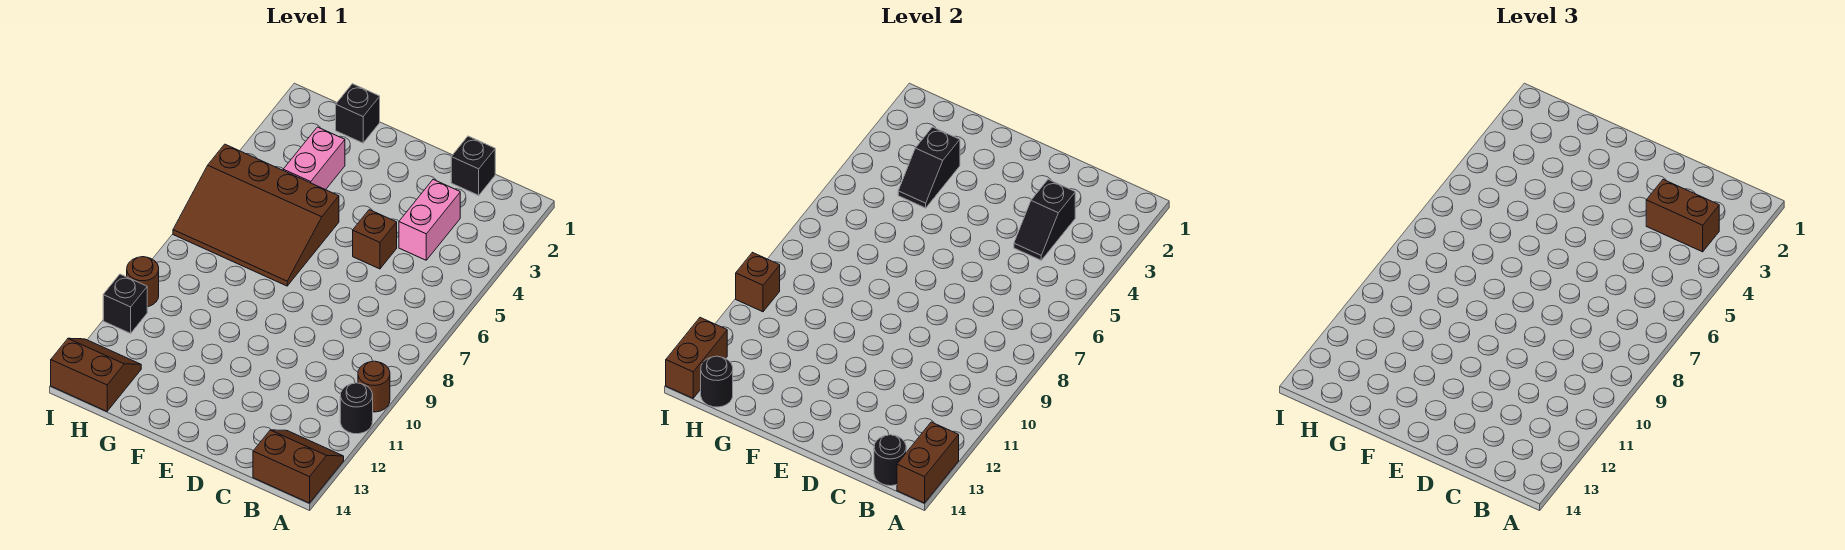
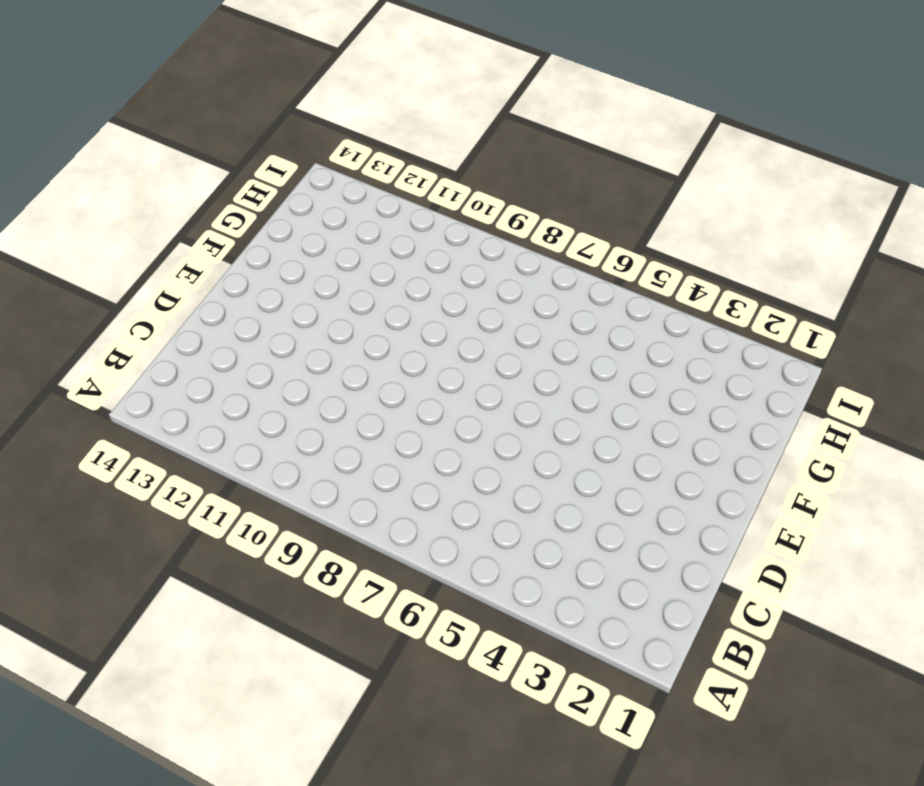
none -> brown round brick A10 level 1
none -> black round brick A11 level 1
none -> brown slope A13:B14 level 1 top 14

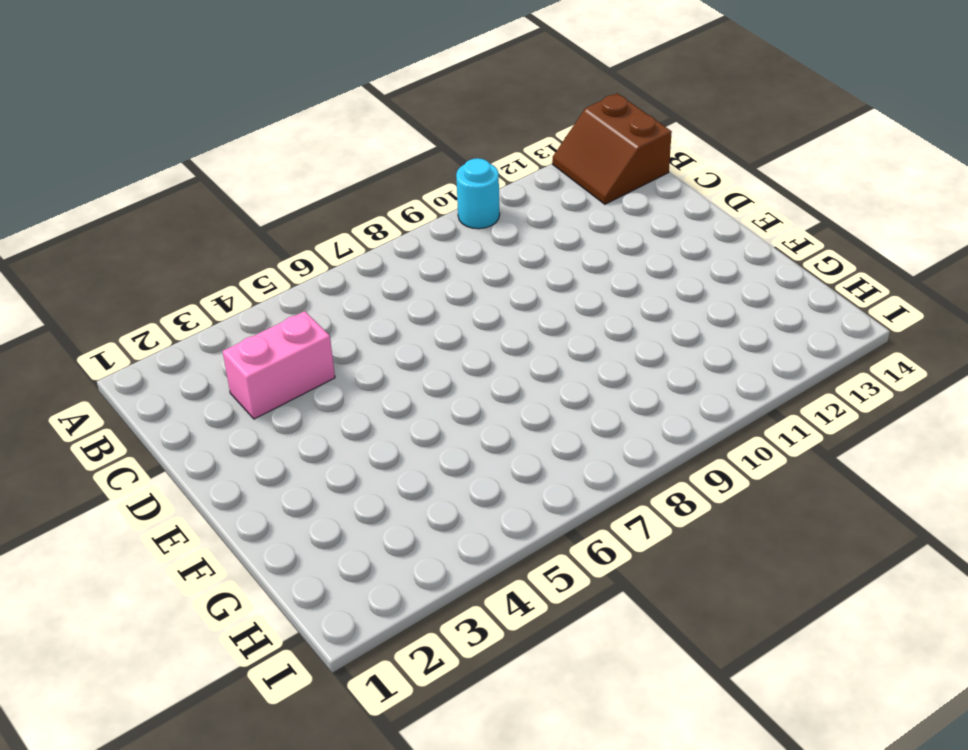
cyan round brick A10 level 1 -> brown round brick A10 level 1
none -> black round brick A11 level 1
none -> black brick C1 level 1
none -> brown brick D5 level 1

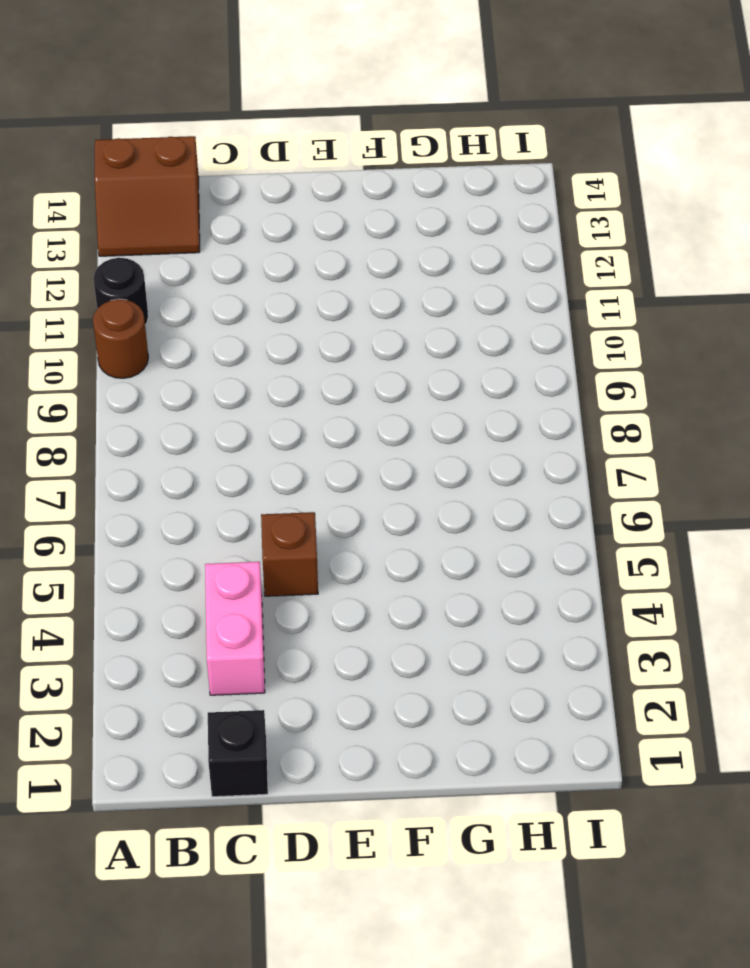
none -> brown slope F5:I7 level 1 top 5
none -> black brick G1 level 1
none -> pink brick G3:G4 level 1

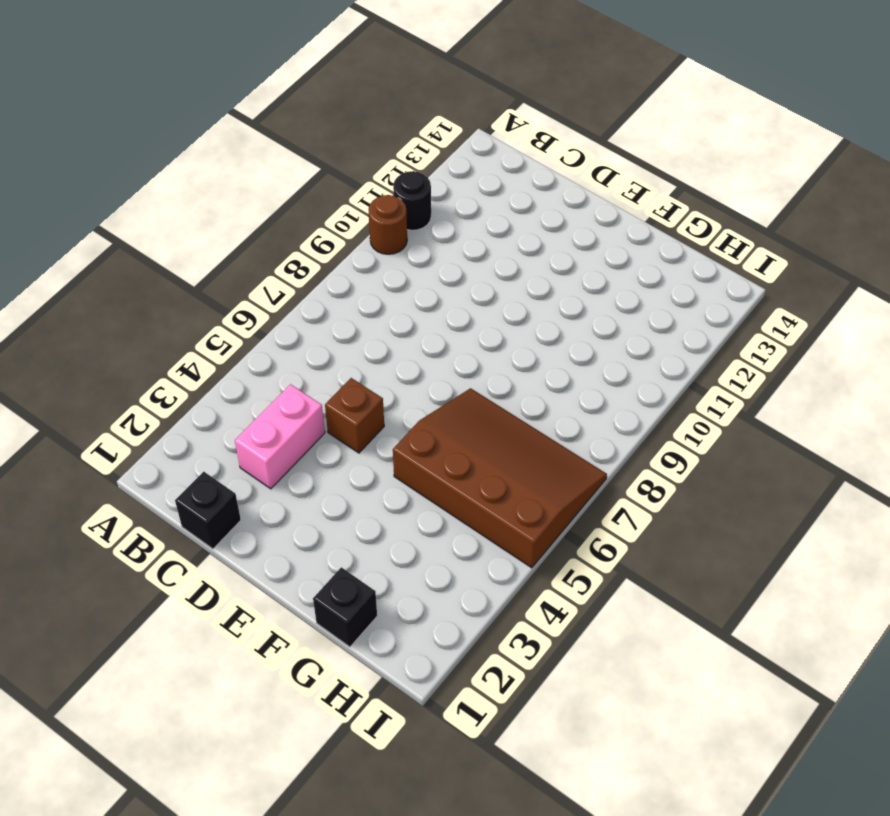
none -> brown slope A13:B14 level 1 top 14
none -> pink brick G3:G4 level 1
none -> brown slope H13:I14 level 1 top 14

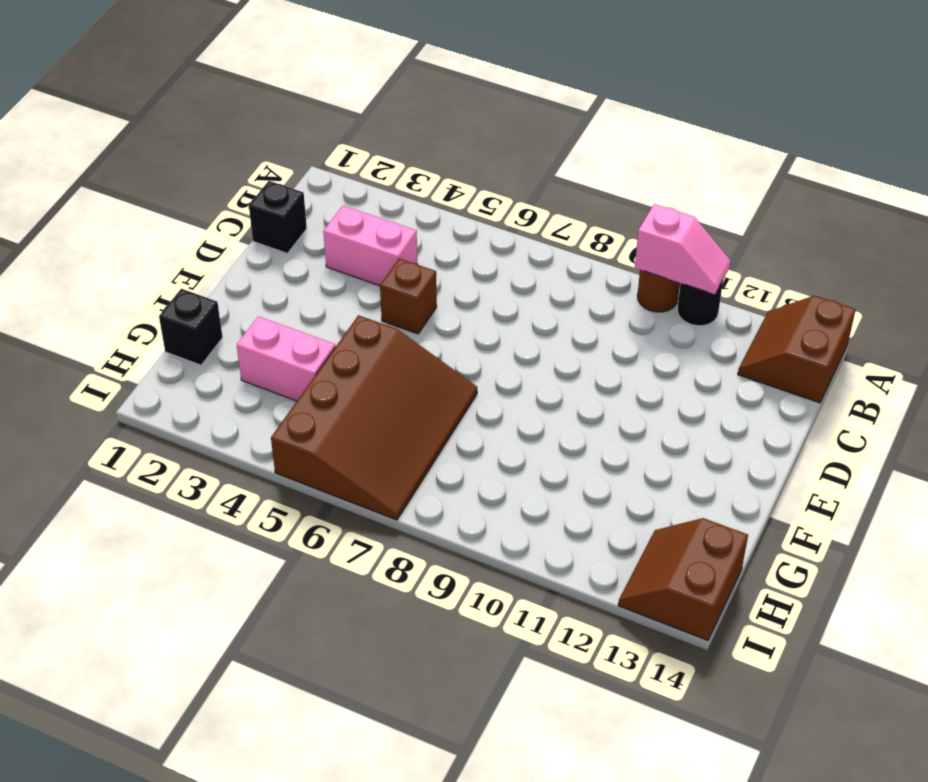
pink slope A10:A11 level 2 top 10 -> none
none -> brown round brick I10 level 1
none -> black brick I11 level 1
none -> brown brick A13:A14 level 2

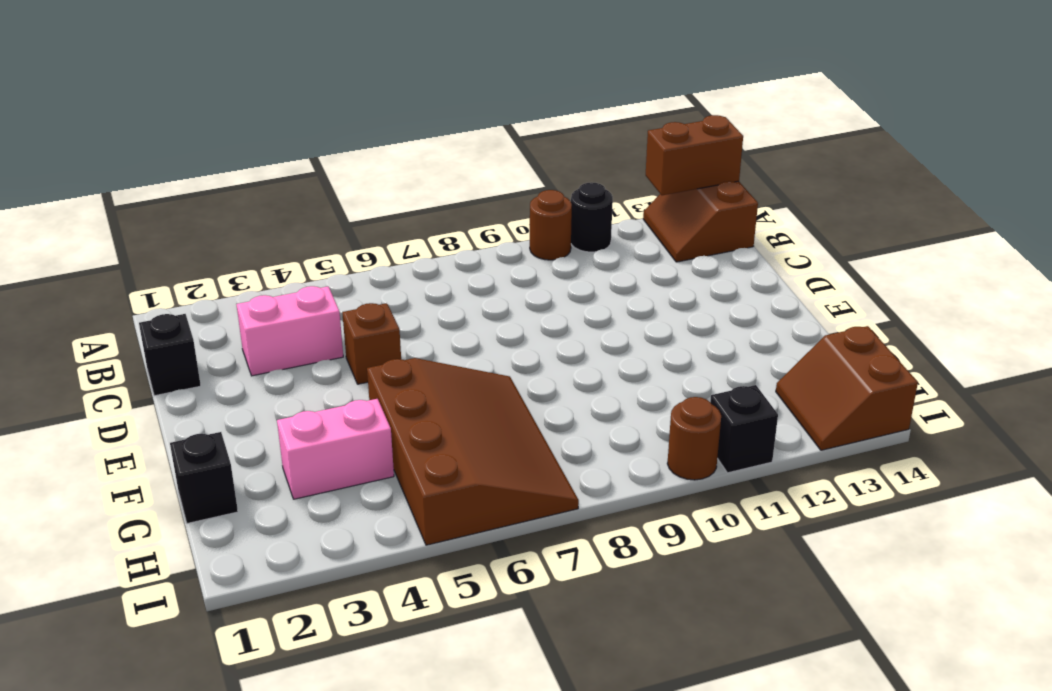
none -> black round brick B14 level 2
none -> black slope C3:C4 level 2 top 3
none -> black slope G3:G4 level 2 top 3

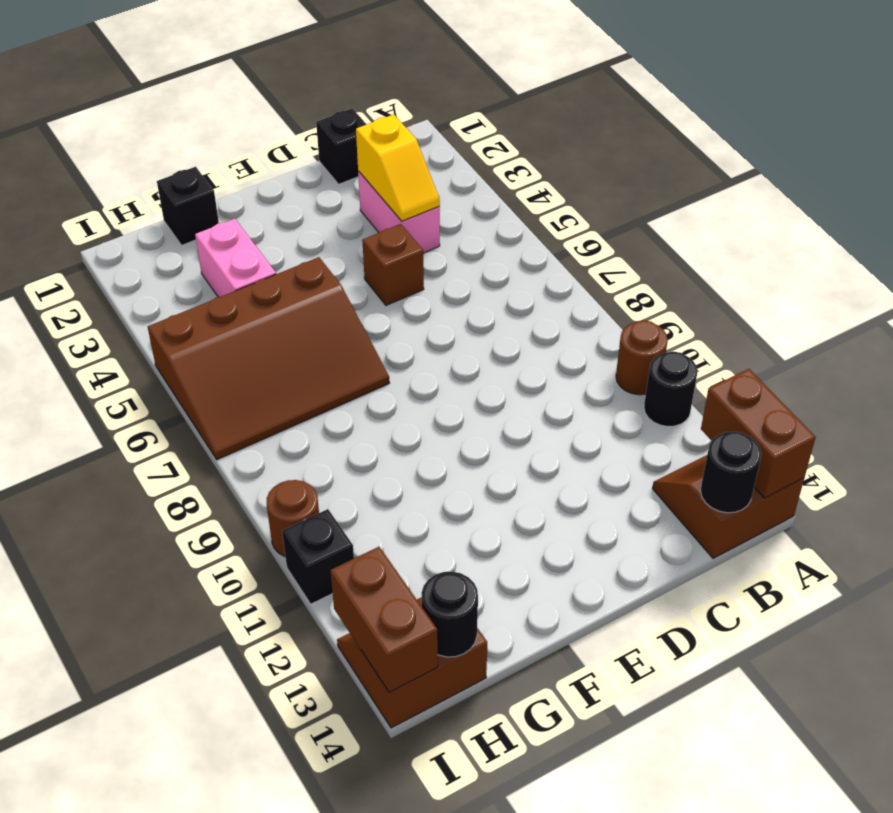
yellow slope C3:C4 level 2 top 3 -> black slope C3:C4 level 2 top 3
none -> black slope G3:G4 level 2 top 3
none -> brown brick I10 level 2
none -> brown brick B3:C3 level 3

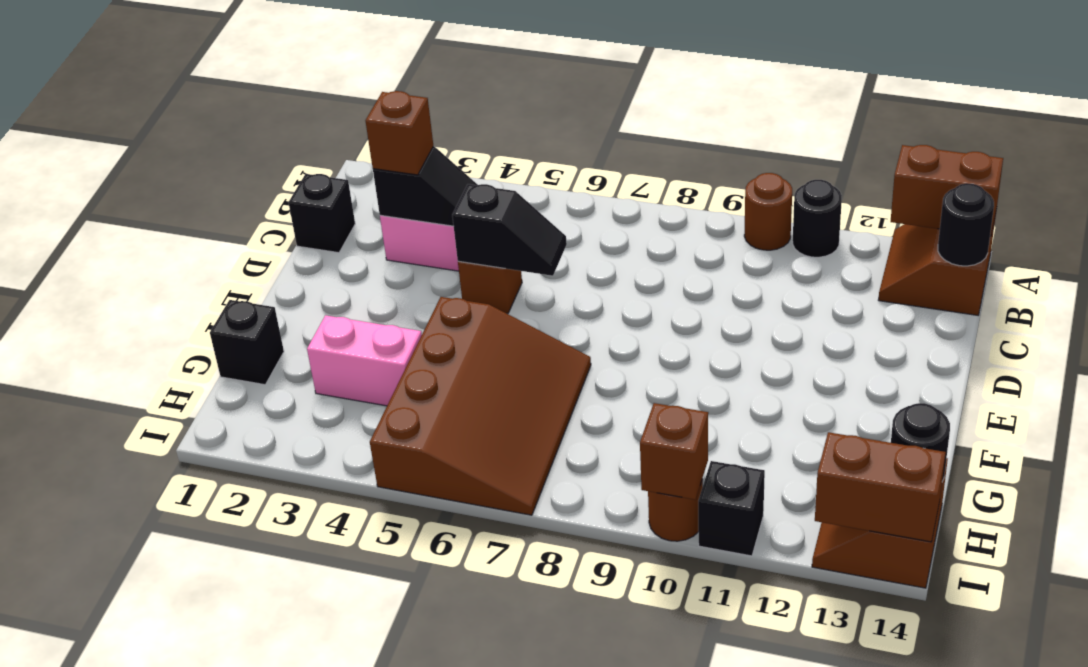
brown brick C3 level 3 -> brown brick B3:C3 level 3
black slope D5:D6 level 2 top 5 -> black slope G3:G4 level 2 top 3

